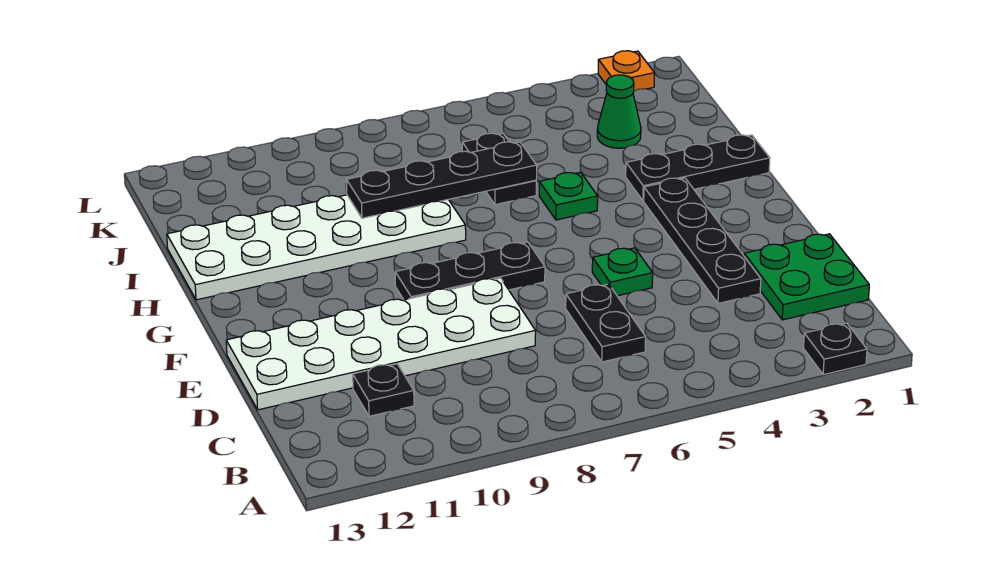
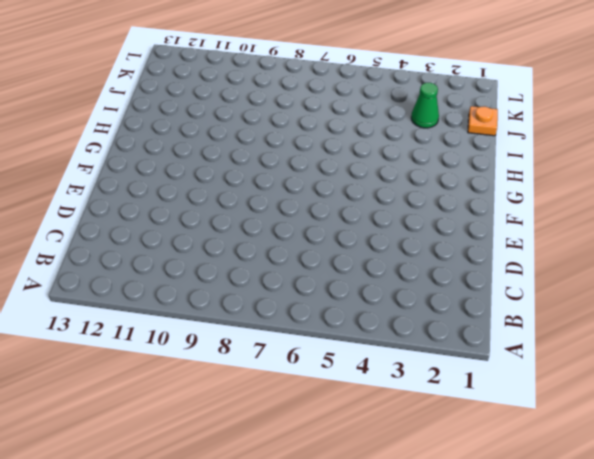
orange plate J1 level 1 -> orange plate L2 level 1
none -> black plate A2 level 1
none -> green plate C1:D2 level 1
none -> black plate C6:D6 level 1

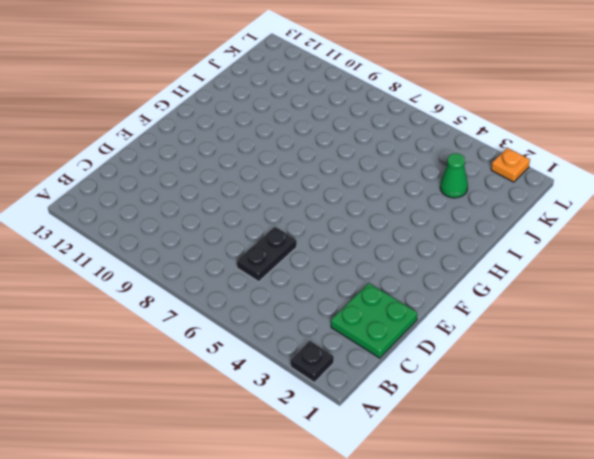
none -> black plate C11 level 1
none -> black plate D3:G3 level 1
none -> white plate D8:E13 level 1

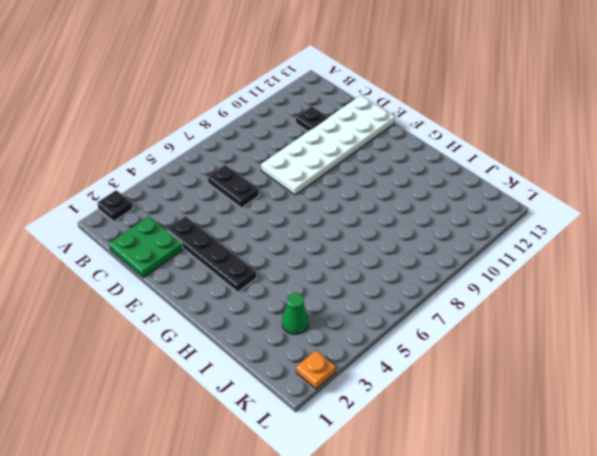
none -> green plate E5 level 1
none -> black plate F7:F9 level 1
none -> black plate H1:H3 level 1

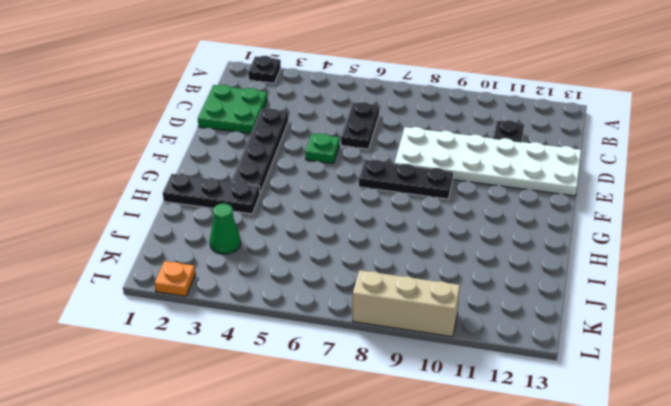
tan brick L8:L10 level 1 -> none
none -> green plate H5 level 1
none -> white plate H8:I13 level 1
none -> black plate I6:J6 level 1

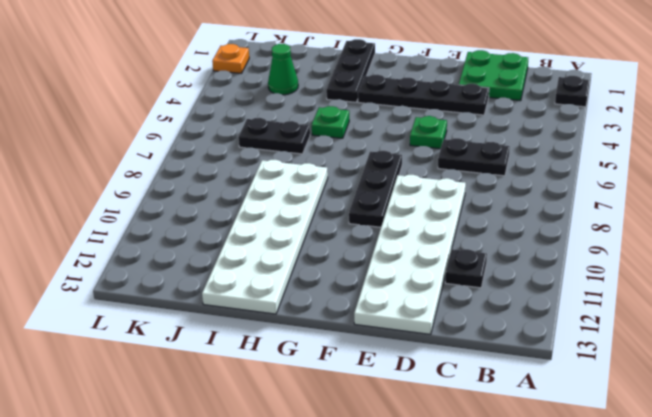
none -> black plate I6:I9 level 2

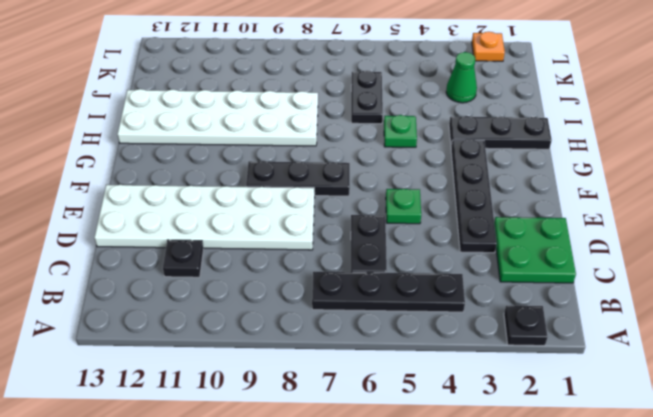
black plate B4:B7 level 1 -> black plate I6:I9 level 2

